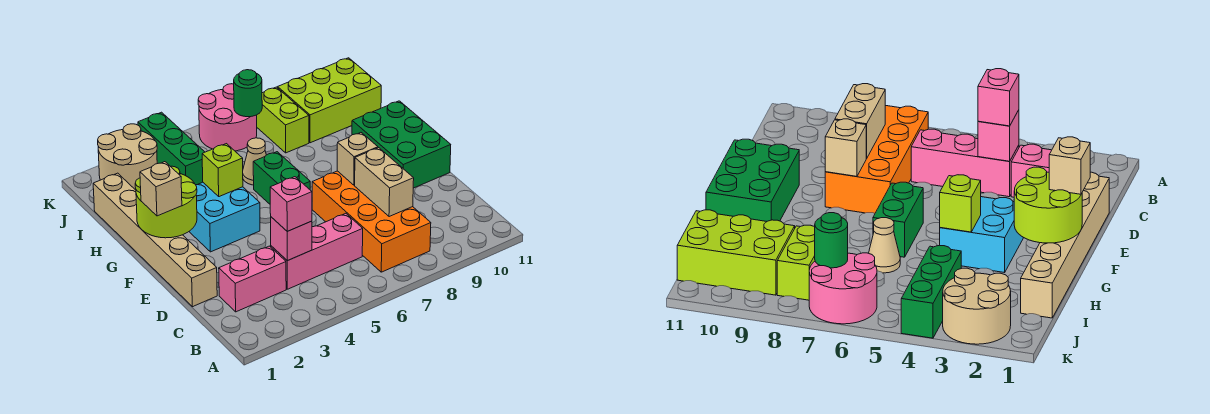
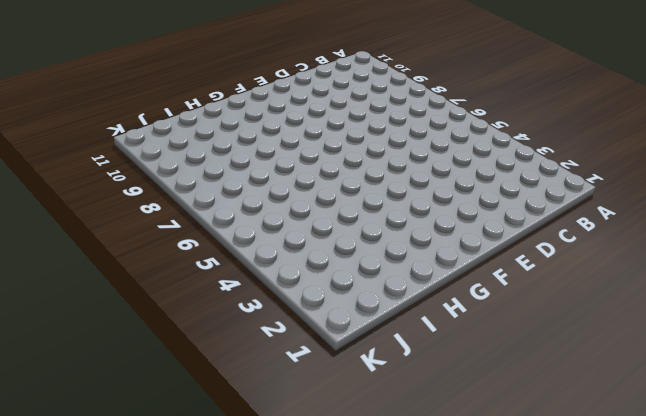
none -> orange brick B7:E8 level 1
none -> pink brick C2:C3 level 1
none -> pink brick C4:C6 level 1

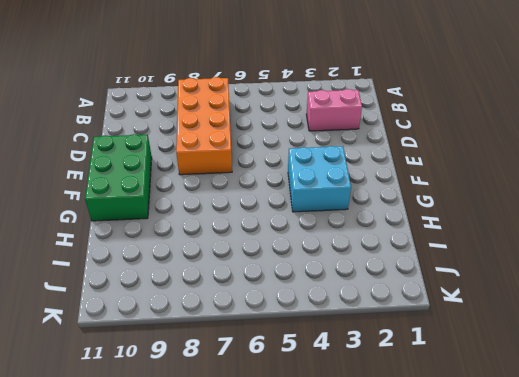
none -> pink brick C4:C6 level 1
none -> tan brick D1:I1 level 1
none -> green brick F6:G6 level 1

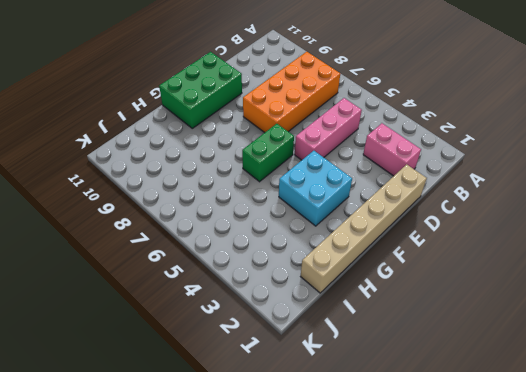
pink brick C5:E5 level 1 -> pink brick C4:C6 level 1
none -> tan cone H6 level 1
none -> green brick I4:K4 level 1
none -> lime brick I8:J8 level 1

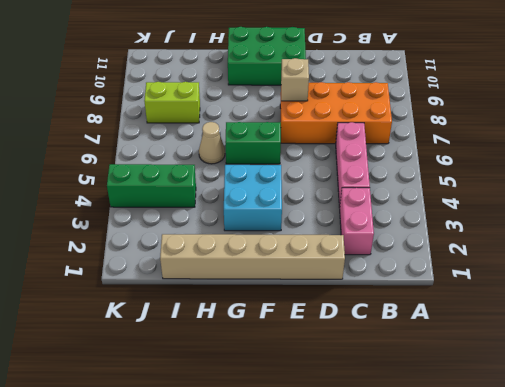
none -> lime brick I9:J11 level 1
none -> tan round brick J2:K3 level 1
none -> pink round brick J6:K7 level 1

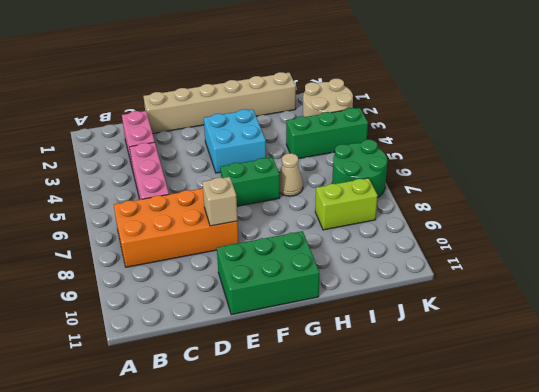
green round brick J6:K7 level 1 -> pink round brick J6:K7 level 1
none -> lime brick I9:J11 level 1
none -> pink brick C4 level 2
none -> tan brick C8:D8 level 2

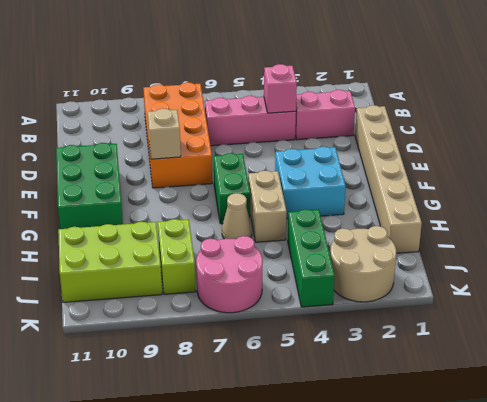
tan brick G5:H5 level 1 -> tan brick C8:D8 level 2
none -> lime round brick F1:G2 level 2
none -> lime brick G4 level 2
none -> green round brick J7 level 2

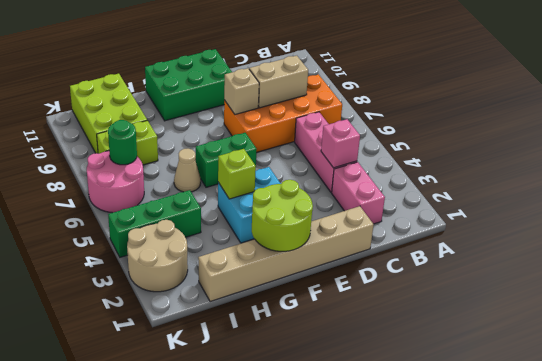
none -> pink brick C4 level 3
none -> tan brick F1 level 3

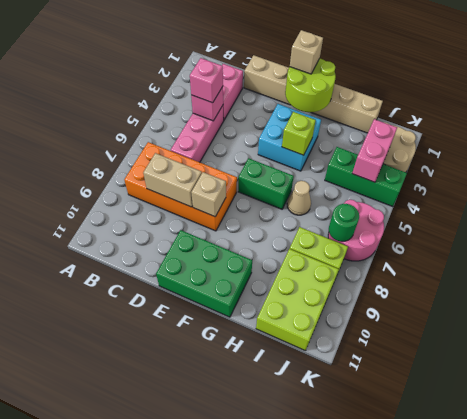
pink brick J3:J4 level 2 -> none

